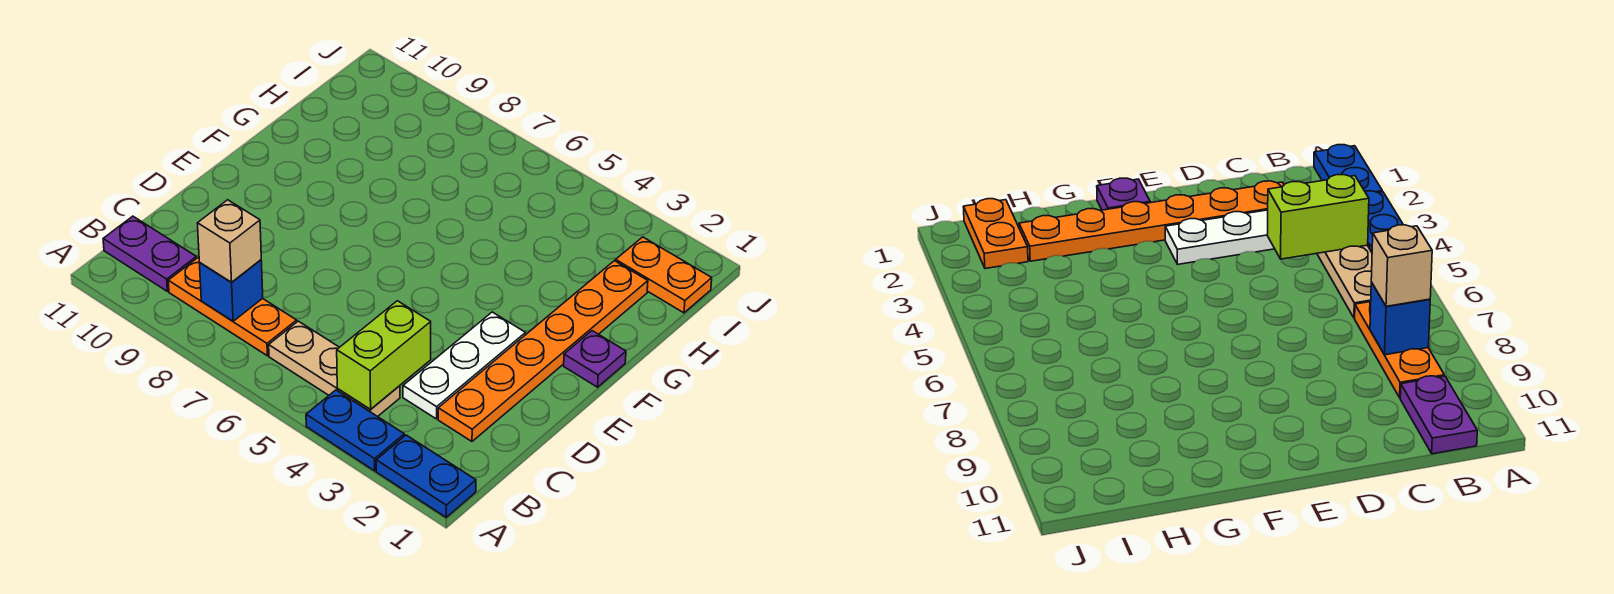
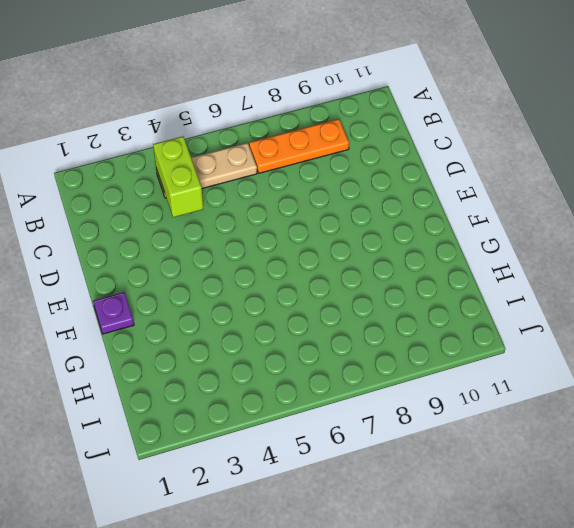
none -> blue plate A1:A2 level 1
none -> blue plate A3:A4 level 1
none -> purple plate B10:B11 level 1

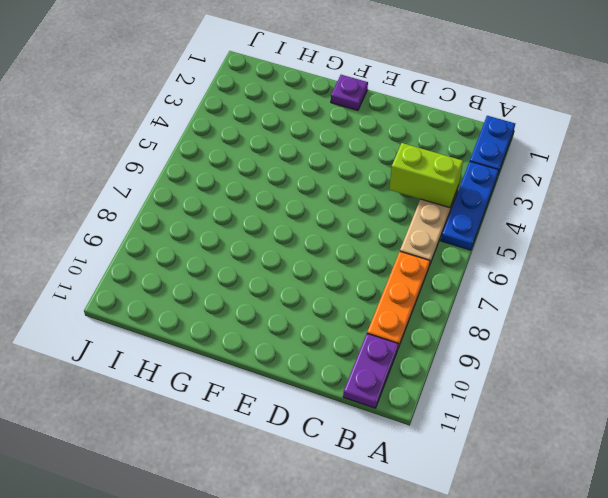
blue plate A3:A5 level 1 -> blue plate A3:A4 level 1
none -> orange plate C2:H2 level 1
none -> white plate C3:E3 level 1
none -> orange plate I1:I2 level 1

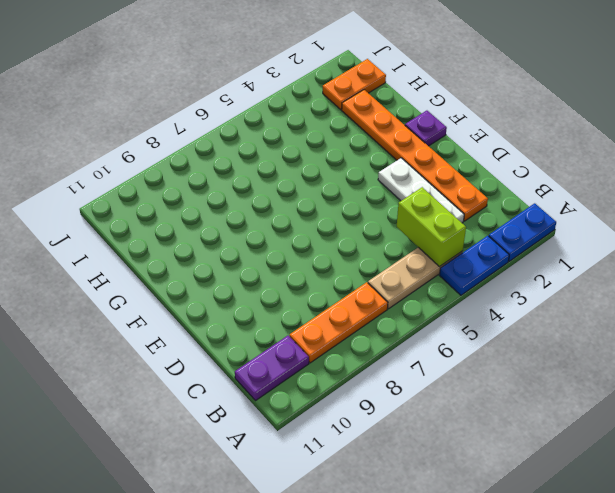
none -> blue brick B8 level 2
none -> tan brick B8 level 3

